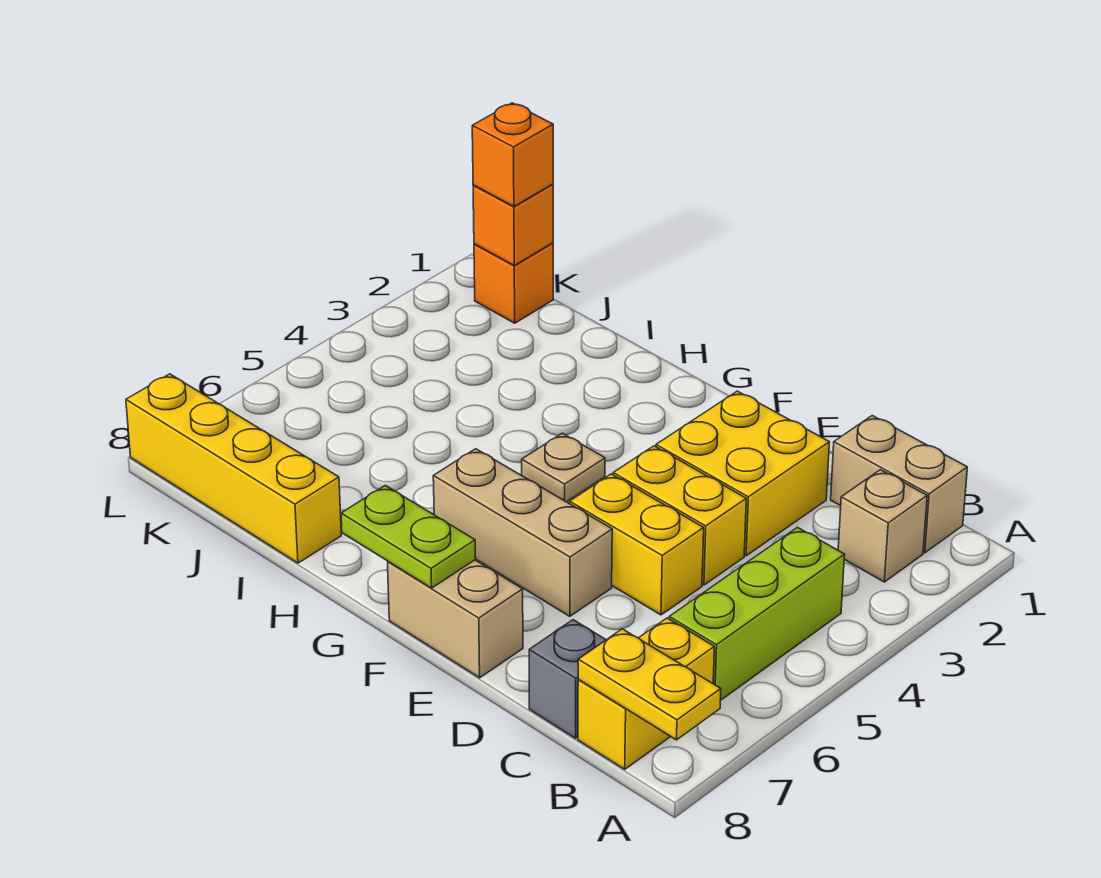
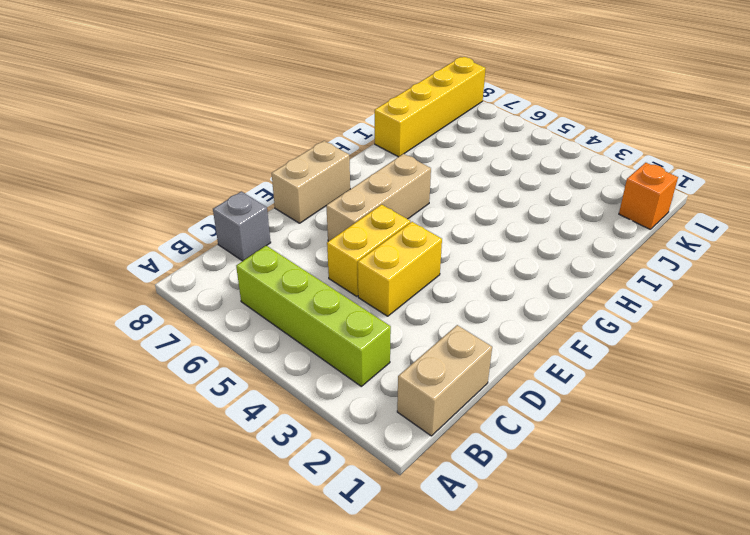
lime brick B3:B6 level 1 -> lime brick B4:B6 level 1
none -> tan brick B2 level 1
none -> yellow brick B7:B8 level 1
none -> yellow brick D2:E3 level 1

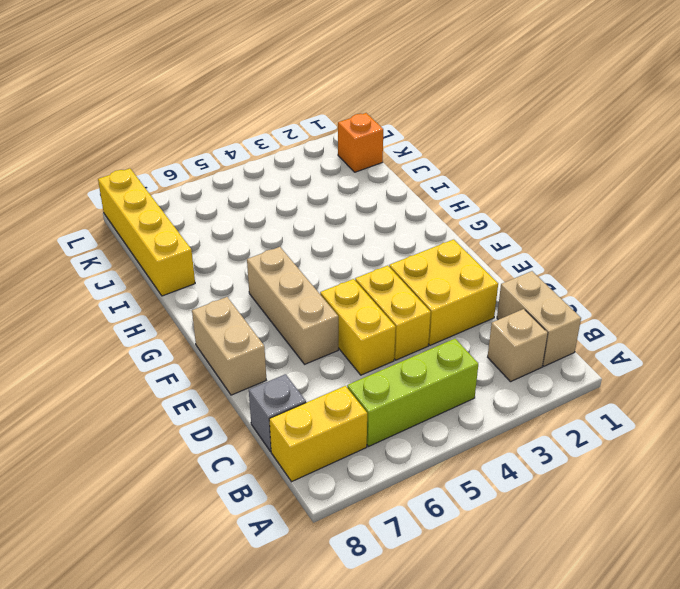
none -> tan plate G4 level 1
none -> yellow plate A8:B8 level 2
none -> lime plate F8:G8 level 2

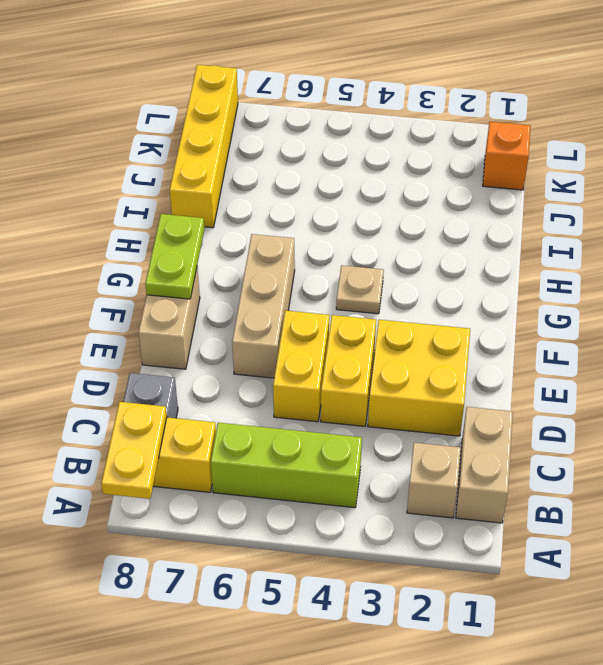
none -> orange brick K1 level 2
none -> orange brick K1 level 3

